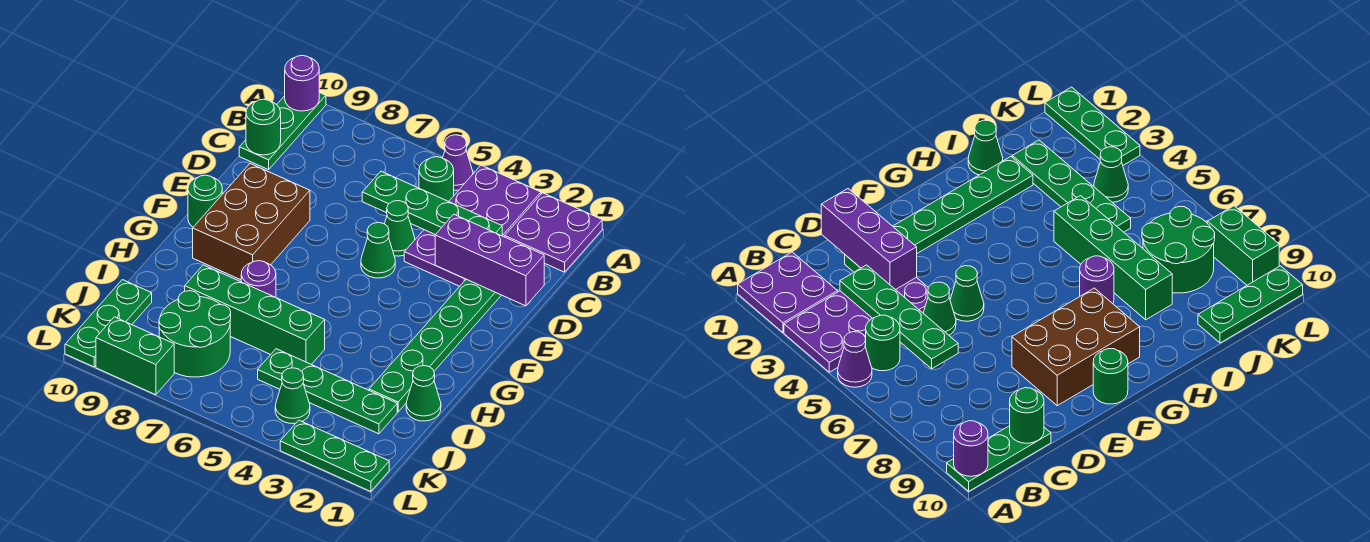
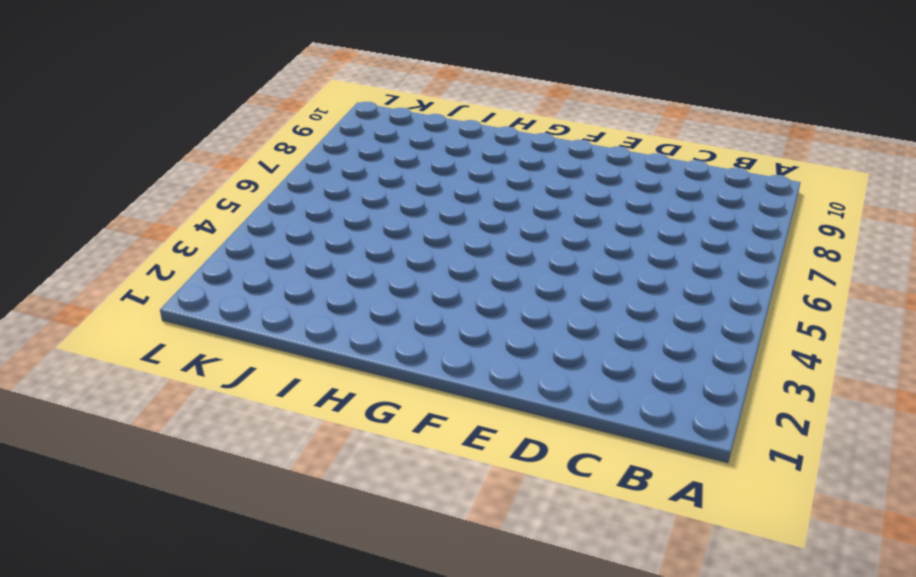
none -> purple plate A1:B2 level 1
none -> purple plate A3:D4 level 1
none -> purple cone A5 level 1

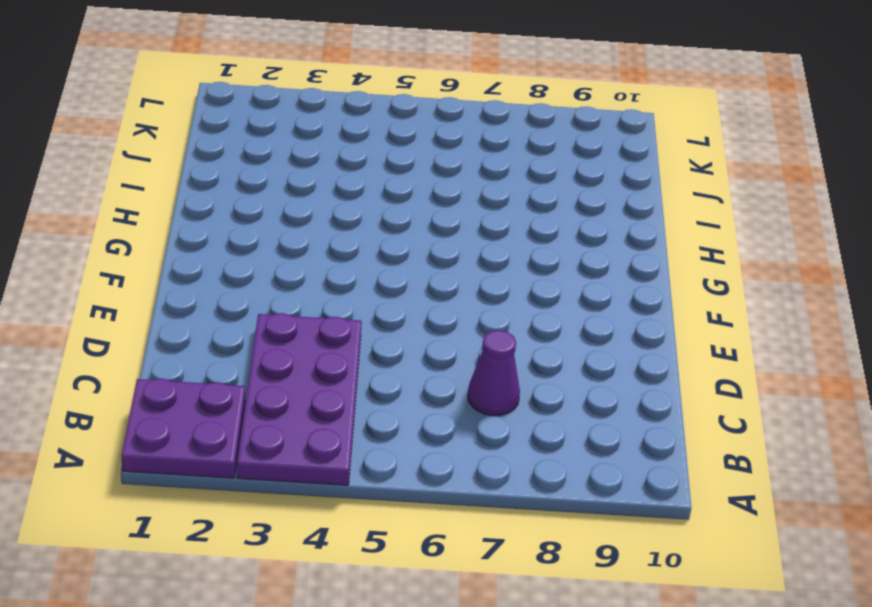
purple cone C7 level 1 -> purple cone A5 level 1
none -> green plate A10:C10 level 1
none -> green round brick B5 level 1
none -> green plate D2:I2 level 1

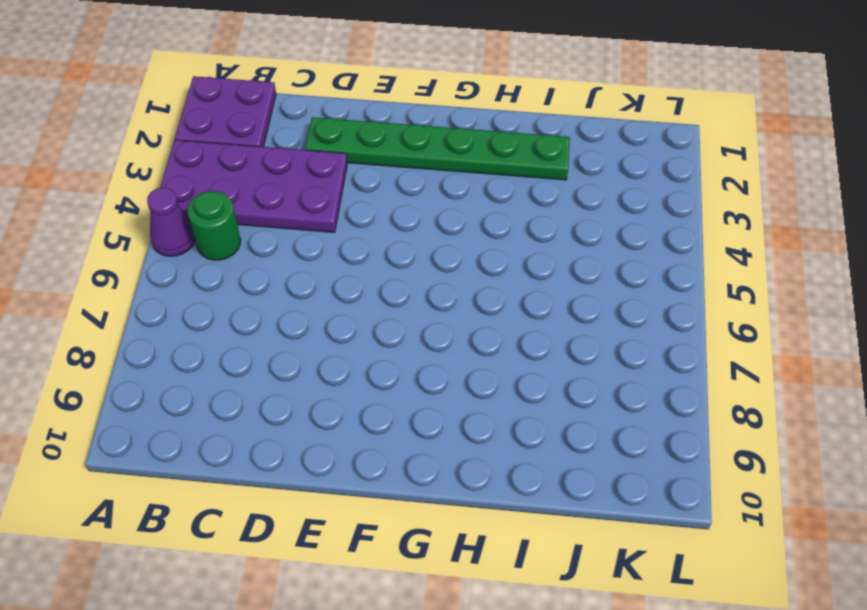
none -> green plate A10:C10 level 1
none -> green cone D5 level 1
none -> green cone E5 level 1

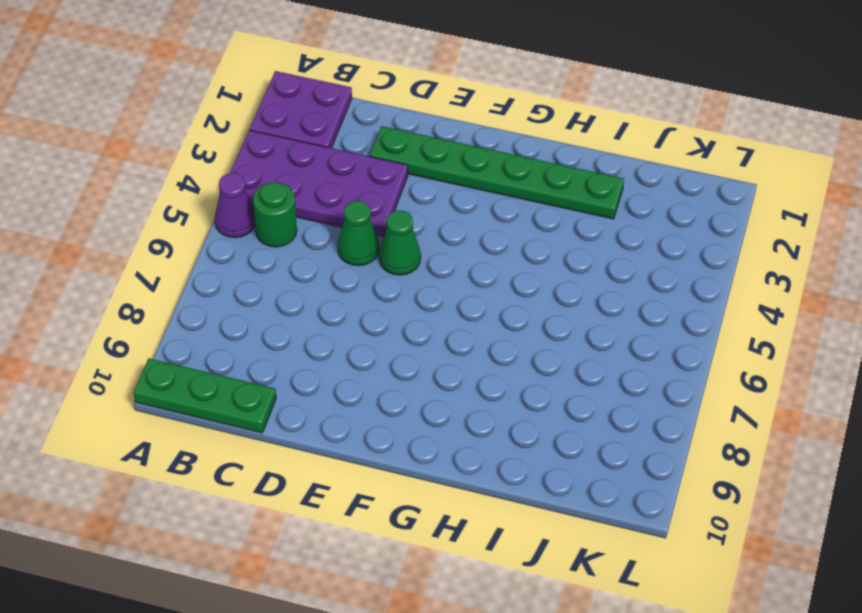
none -> brown brick E8:G9 level 1
none -> green round brick F10 level 1
none -> purple round brick H7 level 1

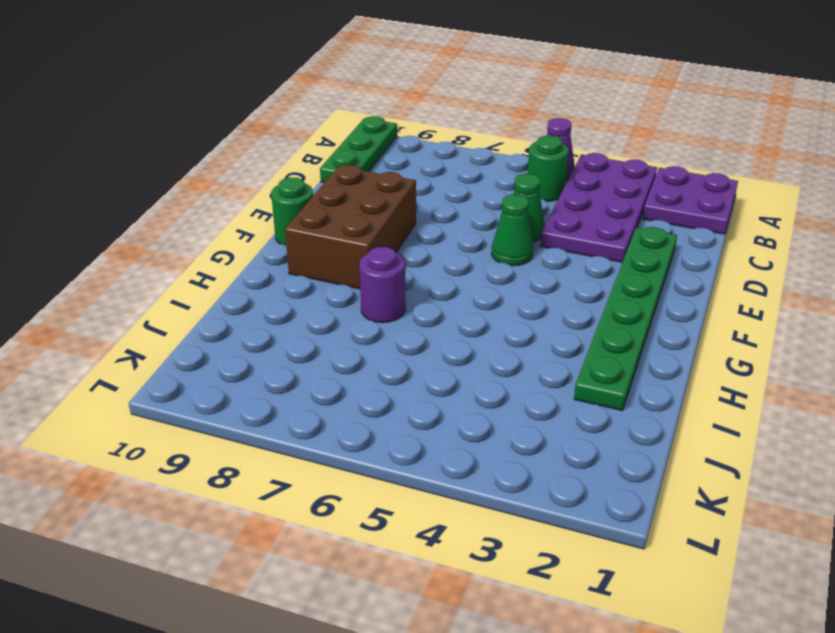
none -> green cone I1 level 1
none -> green brick I5:I8 level 1
none -> green plate J2:J5 level 1

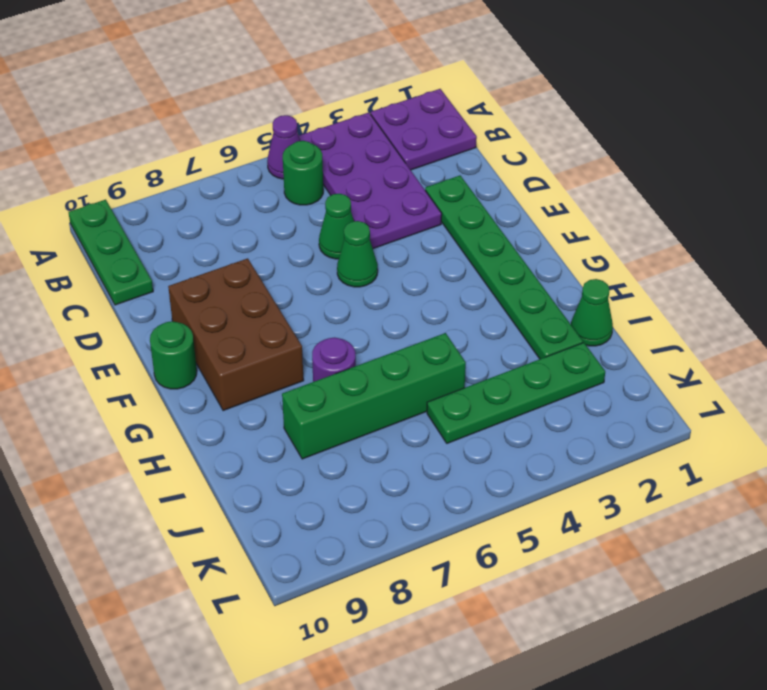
none -> green round brick J7:K8 level 1
none -> green plate J10:L10 level 1
none -> green cone K4 level 1

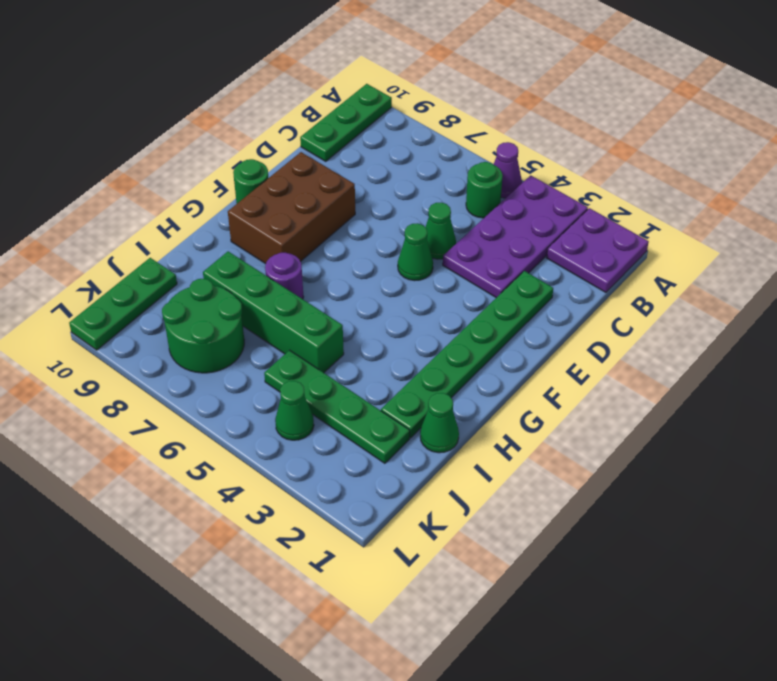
none -> green plate L1:L3 level 1
none -> green brick L8:L9 level 1
none -> purple round brick A10 level 2

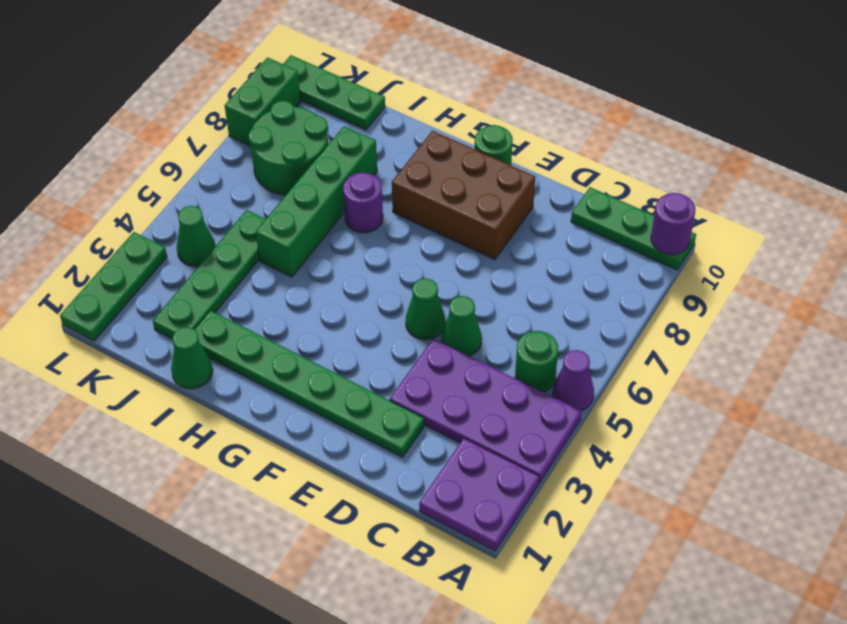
none -> green plate C3:C6 level 2
none -> green round brick C10 level 2
none -> purple brick D1:D3 level 2

